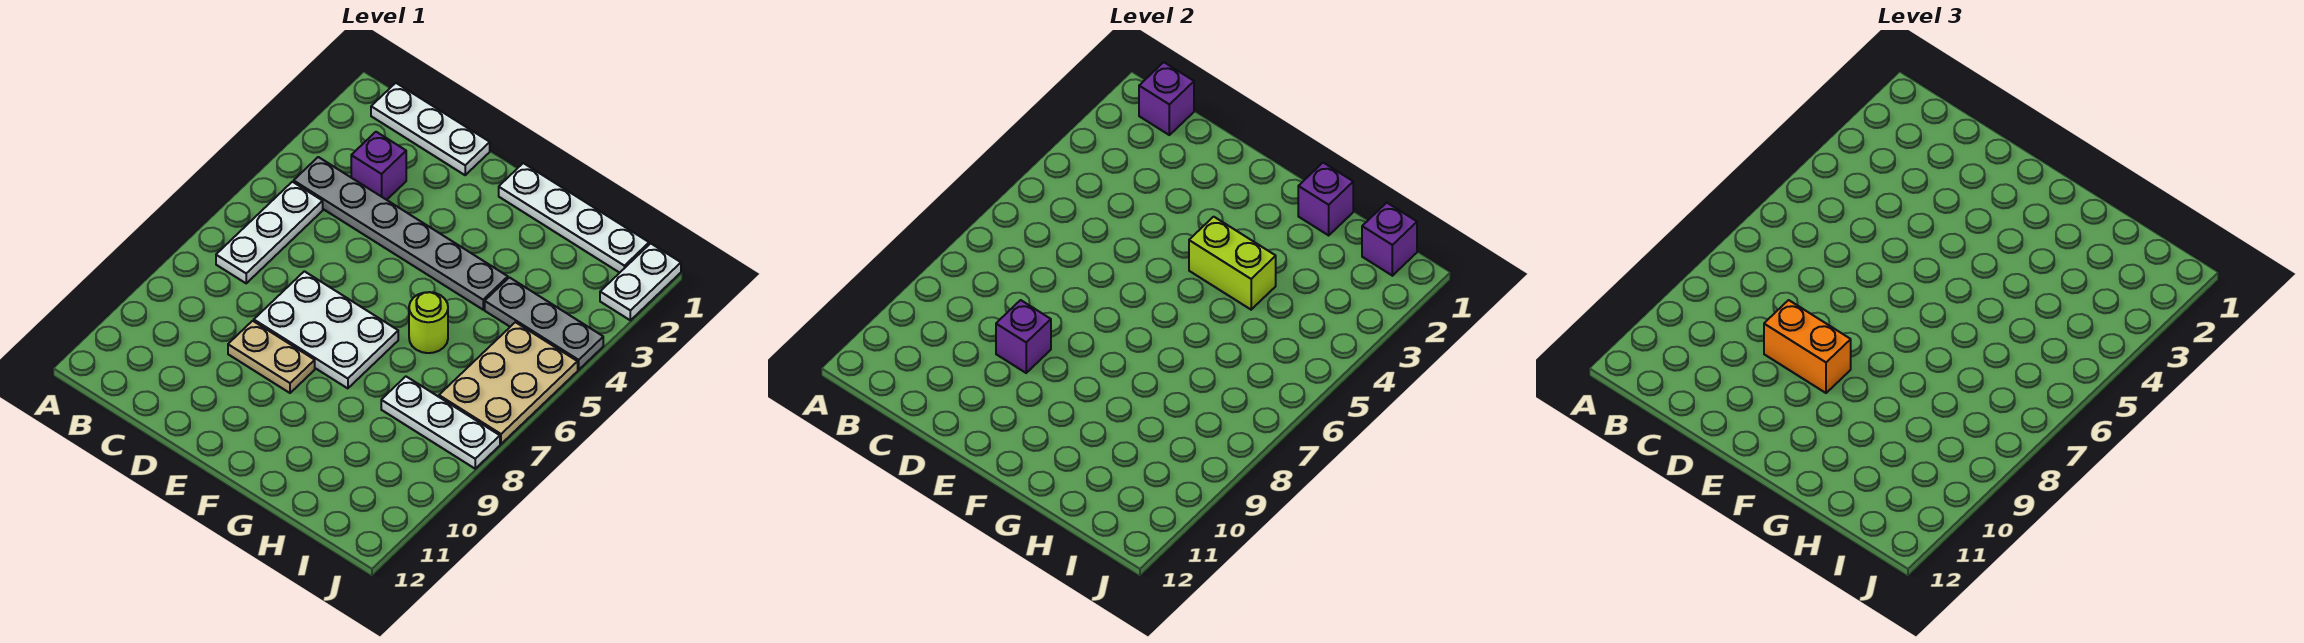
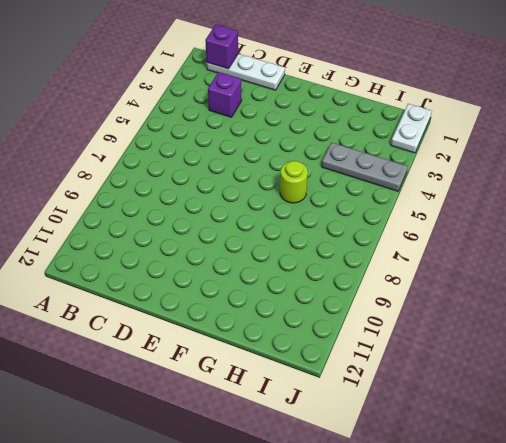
none -> grey plate B4:G4 level 1
none -> white plate B5:B7 level 1
none -> white plate D7:F8 level 1

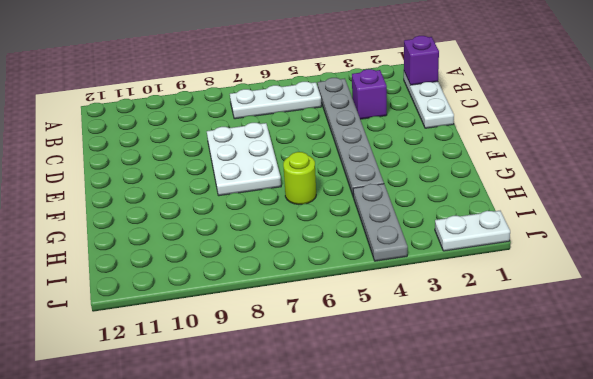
none -> tan plate D9:E9 level 1
none -> white plate F1:I1 level 1
none -> white plate H8:J8 level 1

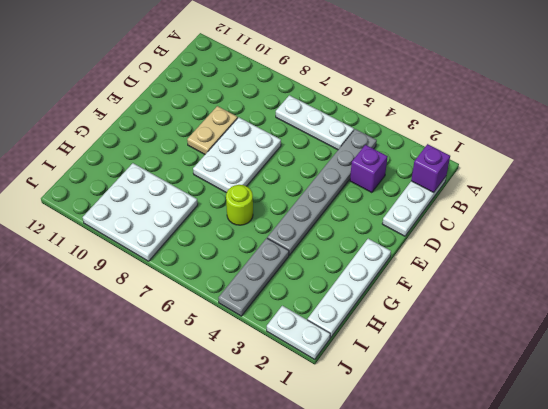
white plate H8:J10 level 1 -> white plate H8:J8 level 1
none -> tan plate I5:J7 level 1
none -> purple brick D9 level 2
none -> lime brick F4:G4 level 2

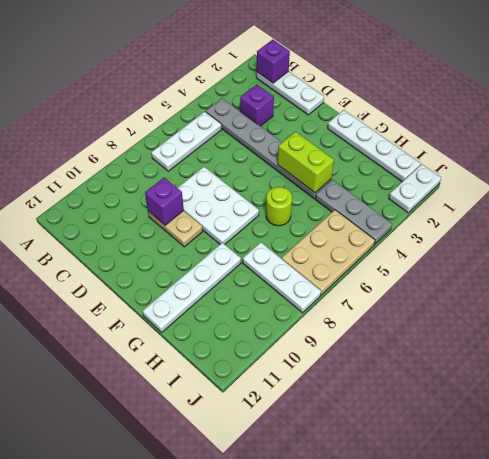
white plate G9:G12 level 1 -> none
none -> purple brick G1 level 2
none -> purple brick I1 level 2
none -> orange brick D9:E9 level 3

